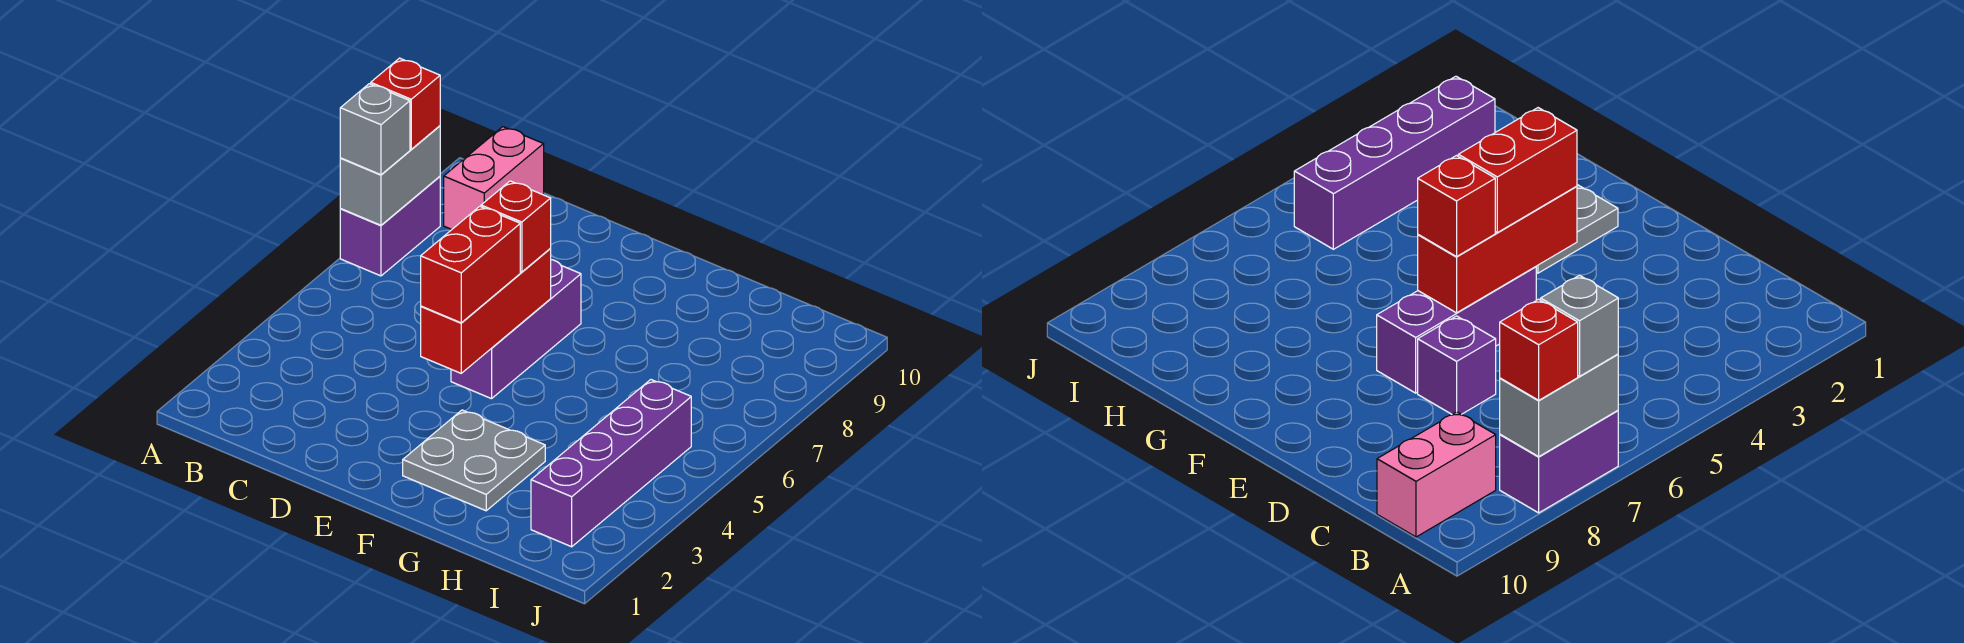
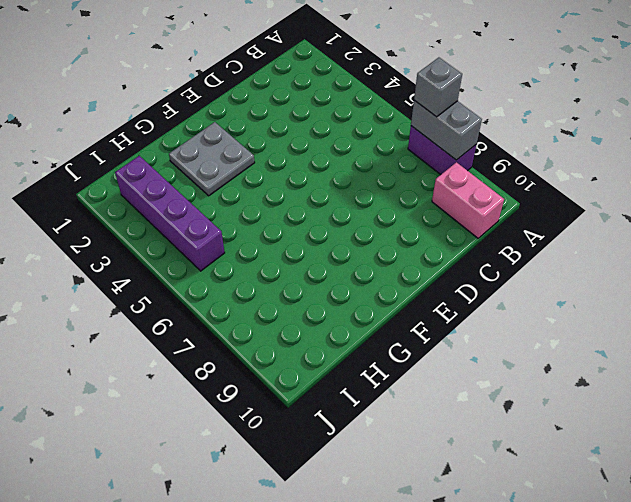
none -> purple brick D7 level 1
none -> purple brick E5:E7 level 1
none -> red brick E4:E6 level 2

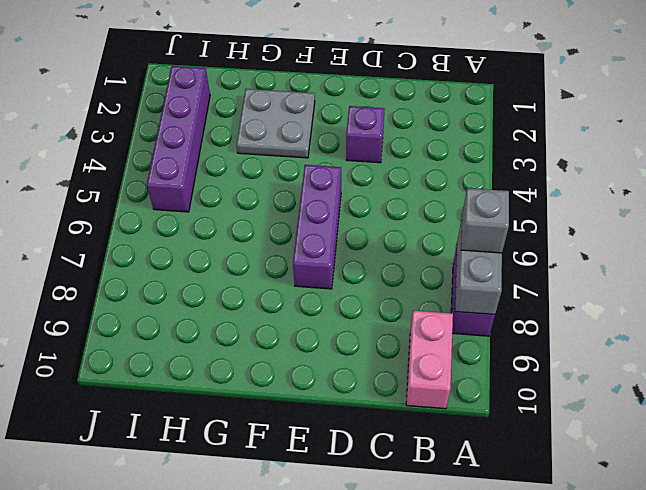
purple brick D3 level 1 -> purple brick D7 level 1
none -> red brick E4:E6 level 2
none -> red brick A8 level 3
none -> red brick E4:E5 level 3

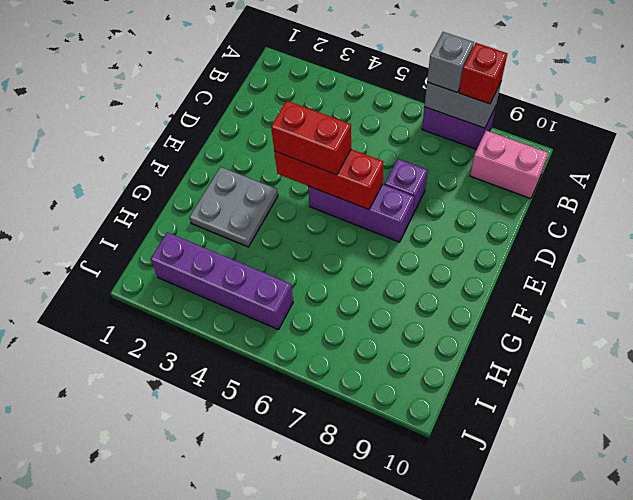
none -> red brick E6 level 3

